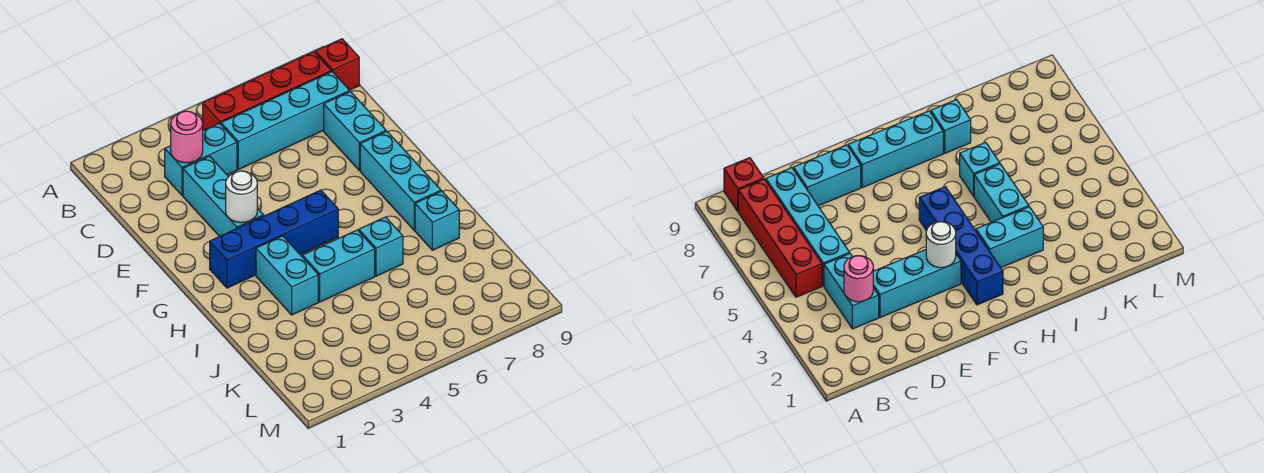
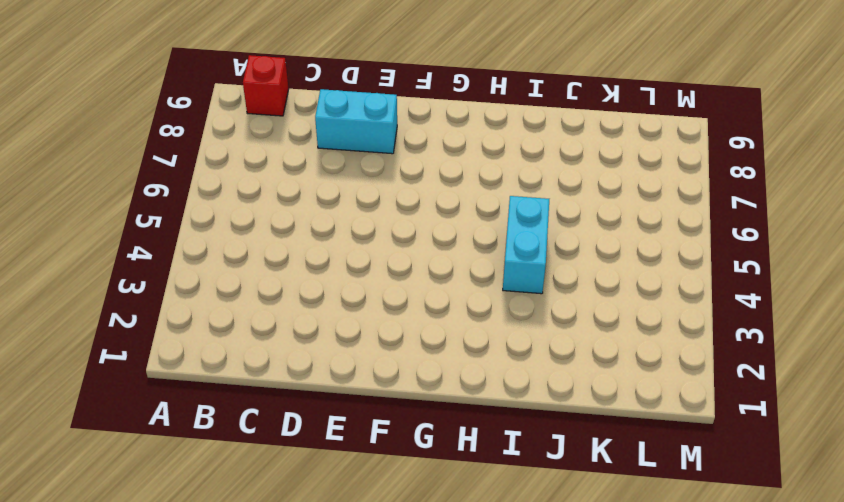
none -> red brick B5:B8 level 1
none -> cyan brick C3:C4 level 1
none -> cyan brick C5:C8 level 1

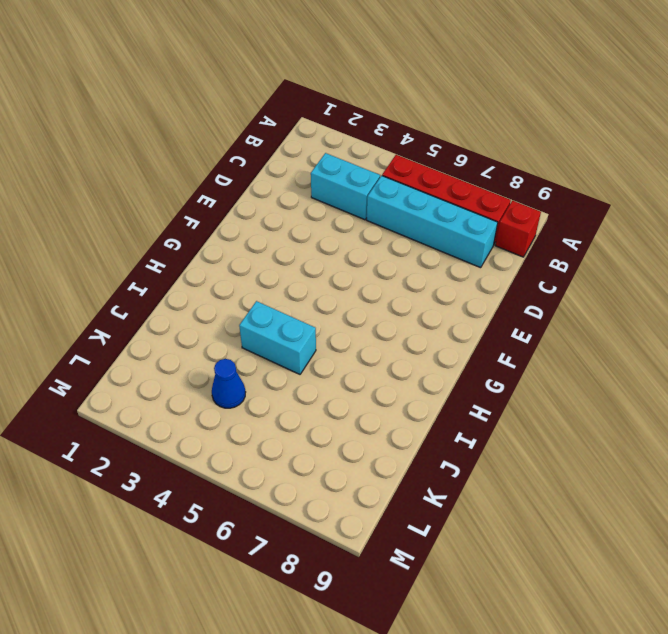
blue cone K4 level 1 -> none
none -> cyan brick D3:F3 level 1
none -> cyan brick D8:E8 level 1
none -> cyan brick F8:H8 level 1

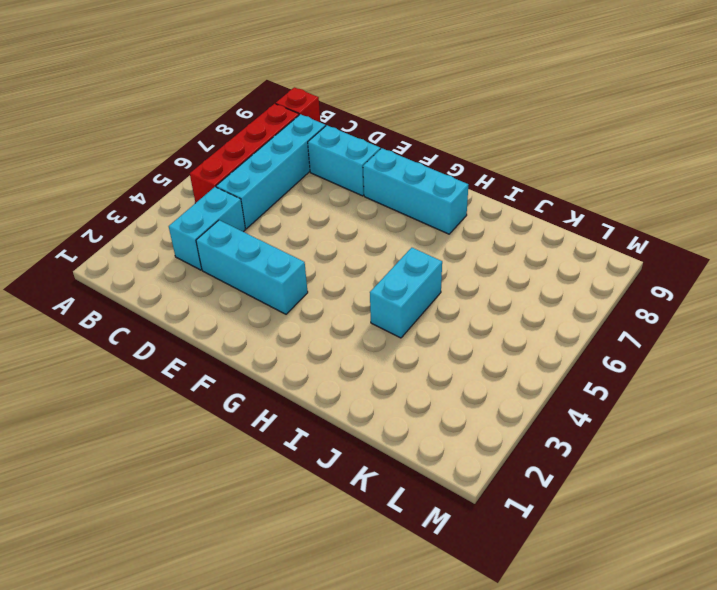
none -> blue brick G2:G5 level 1
none -> cyan brick H3:I3 level 1
none -> cyan brick I6 level 1

